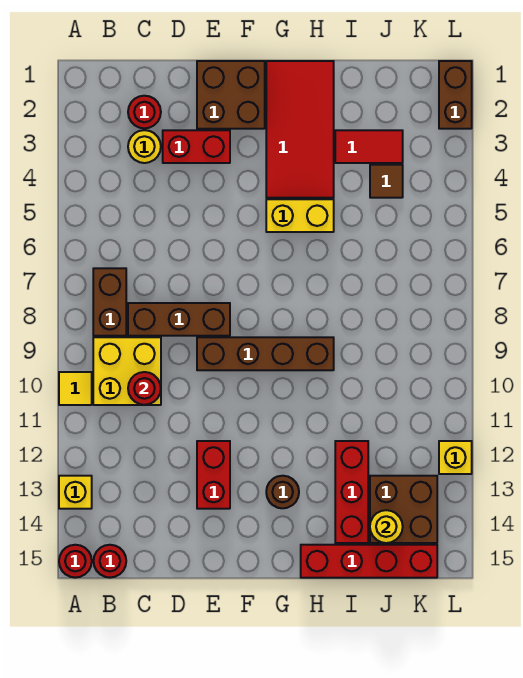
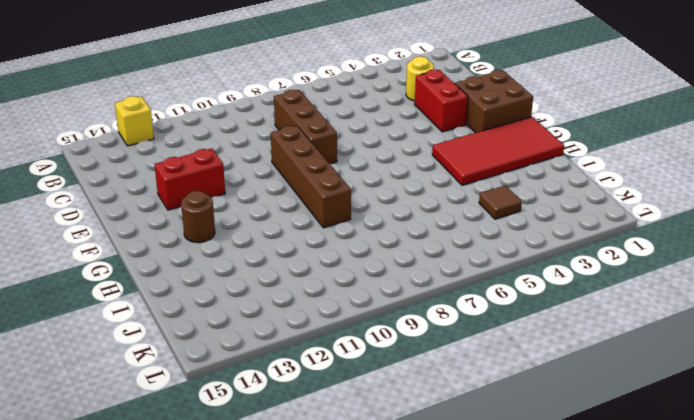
none -> yellow tile A10 level 1
none -> red round brick A15 level 1
none -> brown brick B7:B8 level 1

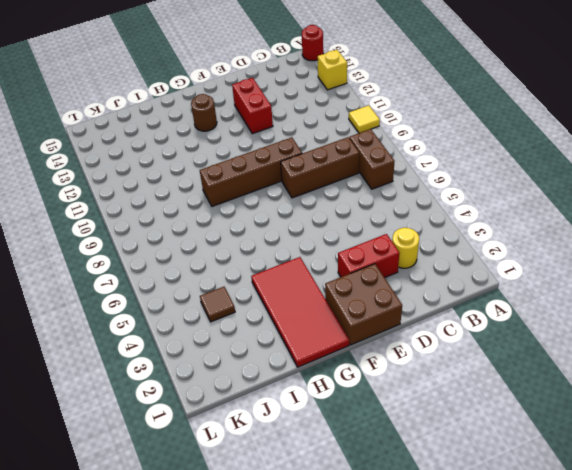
none -> yellow brick B9:C10 level 1
none -> red round brick B15 level 1
none -> red round brick C2 level 1

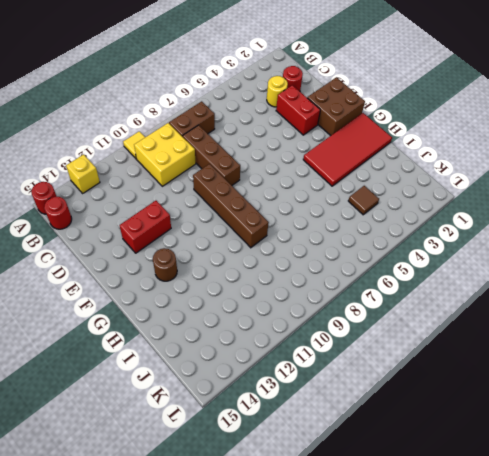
none -> yellow brick G5:H5 level 1
none -> red brick H15:K15 level 1
none -> red tile I3:J3 level 1

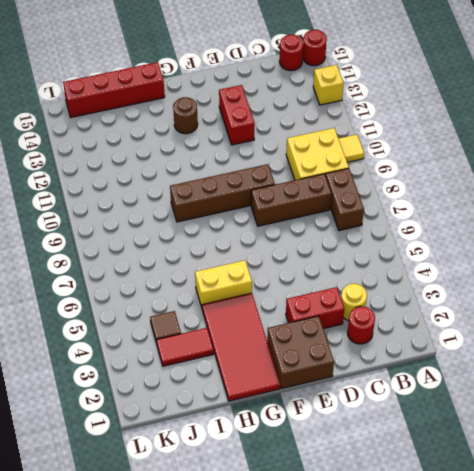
none -> red brick I12:I14 level 1
none -> brown brick J13:K14 level 1
none -> brown brick L1:L2 level 1

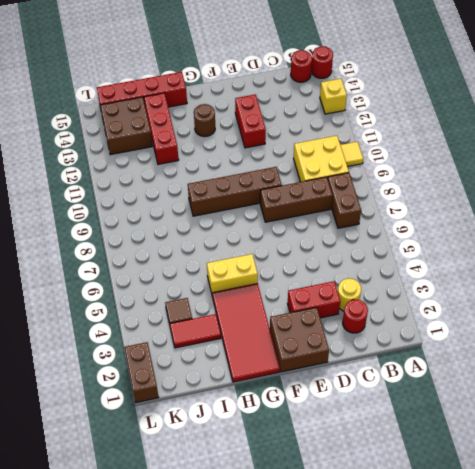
none -> yellow brick L12 level 1
none -> red round brick C10 level 2
none -> yellow round brick J14 level 2

